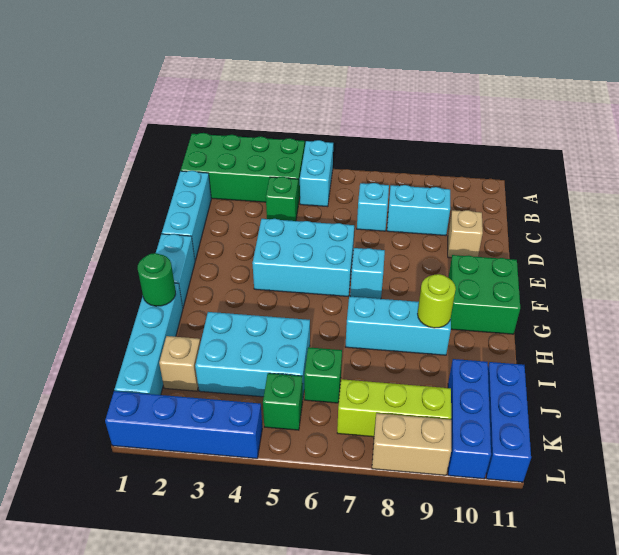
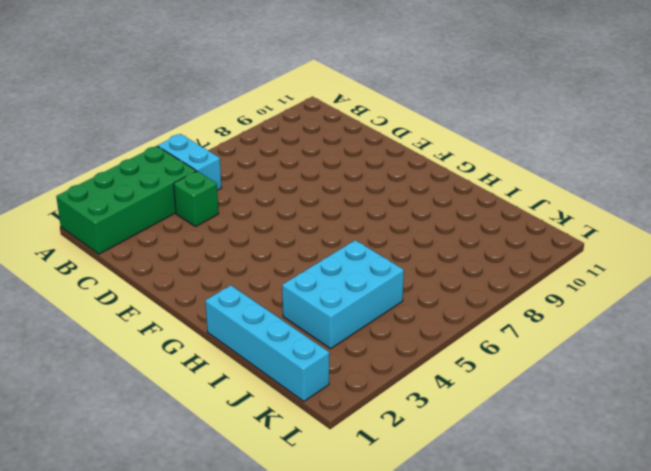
none -> cyan brick C1:E1 level 1
none -> cyan brick C7 level 1
none -> cyan brick C8:C9 level 1

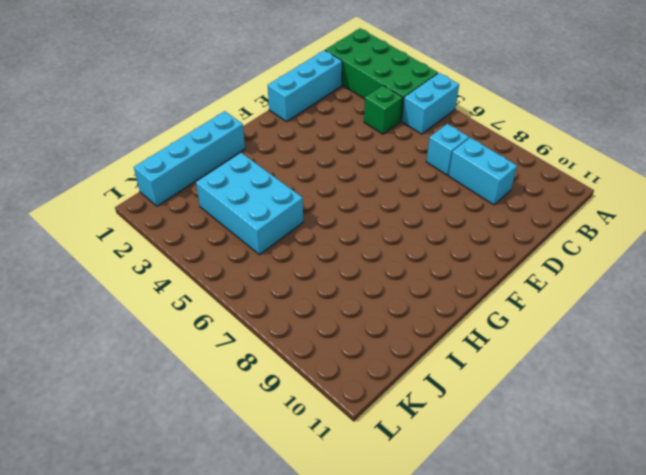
none -> tan brick D10 level 1
none -> cyan brick E4:F6 level 1
none -> cyan brick F1:G1 level 1

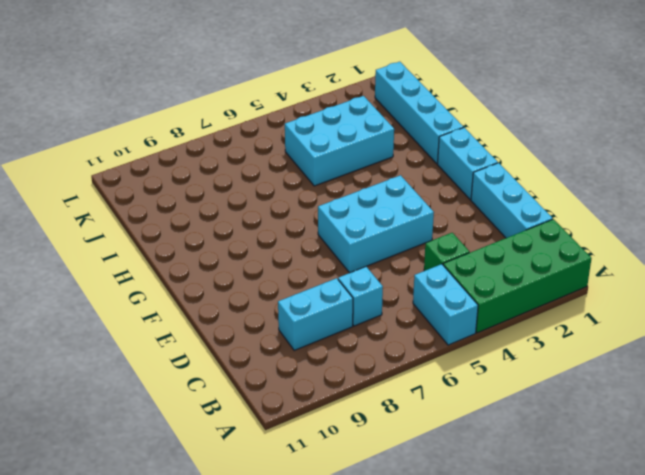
none -> tan brick D10 level 1
none -> cyan brick F7 level 1
none -> green brick F10:G11 level 1

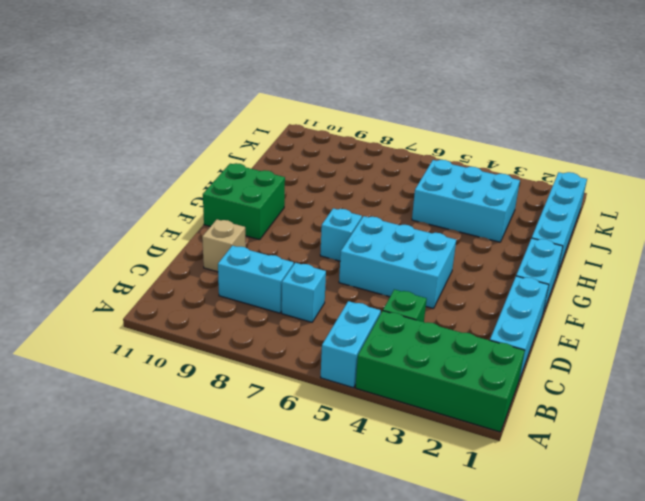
none -> cyan brick H7:H9 level 1
none -> tan brick J2 level 1
none -> green brick J6 level 1

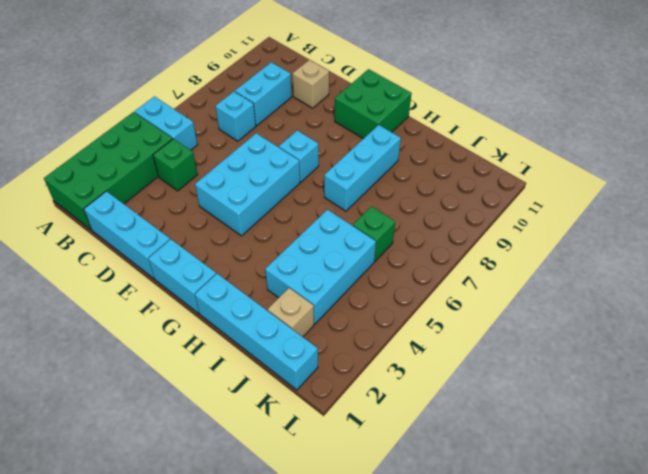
none -> blue brick J10:L10 level 1
none -> blue brick J11:L11 level 1
none -> green brick K5 level 1

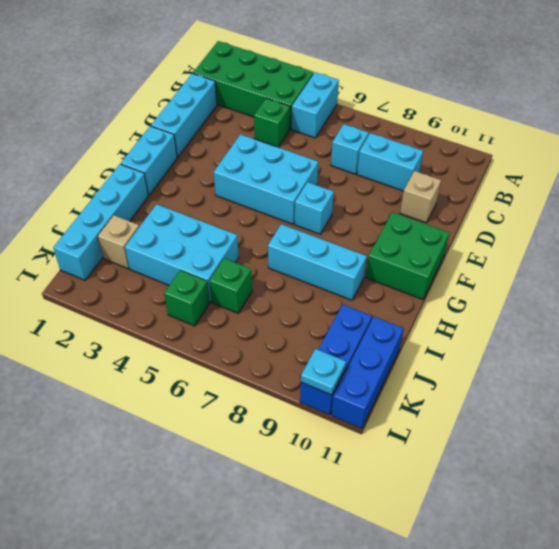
cyan plate L10 level 2 -> none
none -> lime brick K7:K9 level 1
none -> blue brick L1:L4 level 1
none -> tan brick L8:L9 level 1

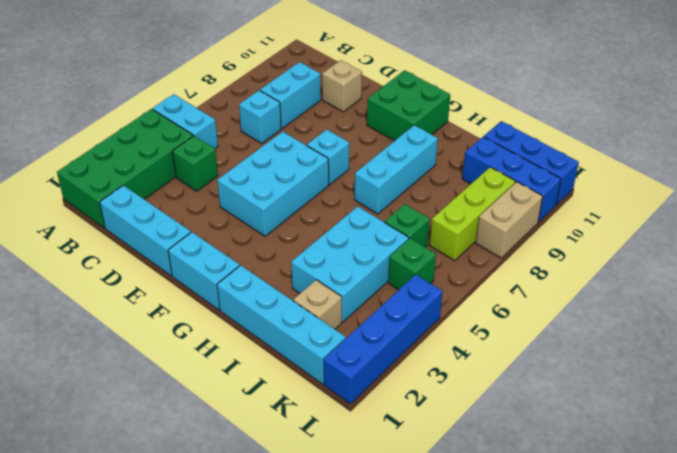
none -> green round brick H1 level 2
none -> lime round brick H9 level 2

